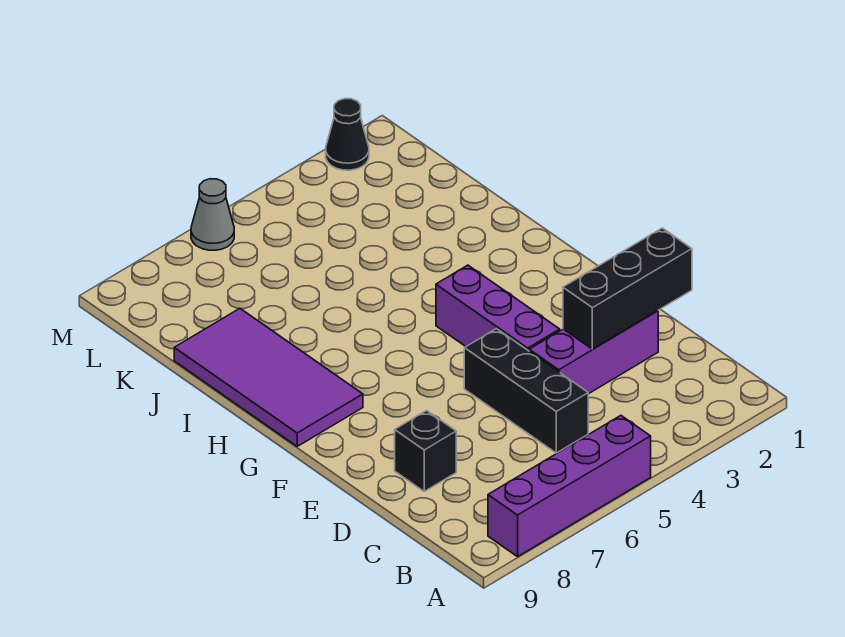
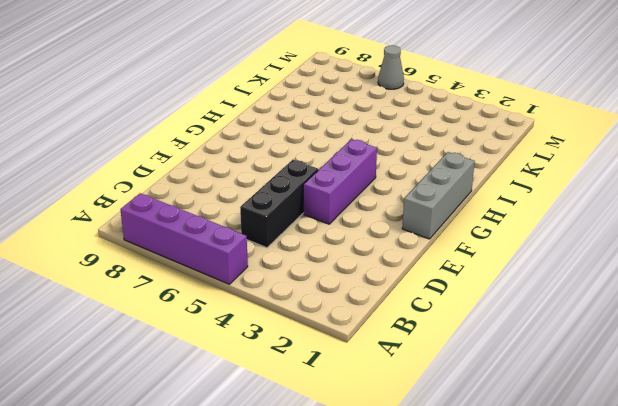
grey brick F1:H1 level 1 -> none
none -> purple brick D2:D4 level 1
none -> black brick D8 level 1

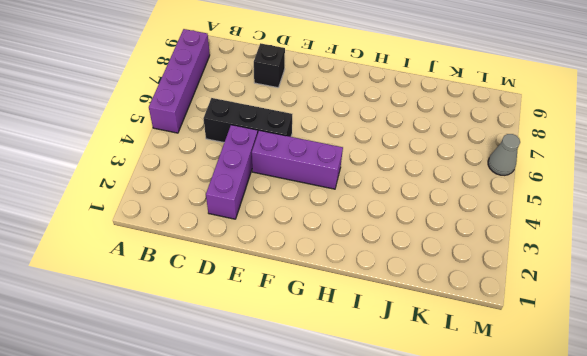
none -> purple tile G8:J9 level 1
none -> black cone M2 level 1

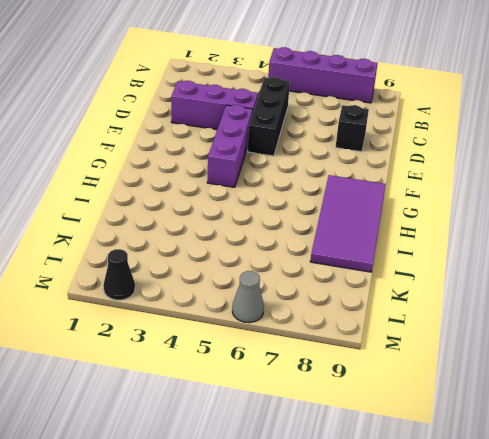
none -> black brick D1:D3 level 2

